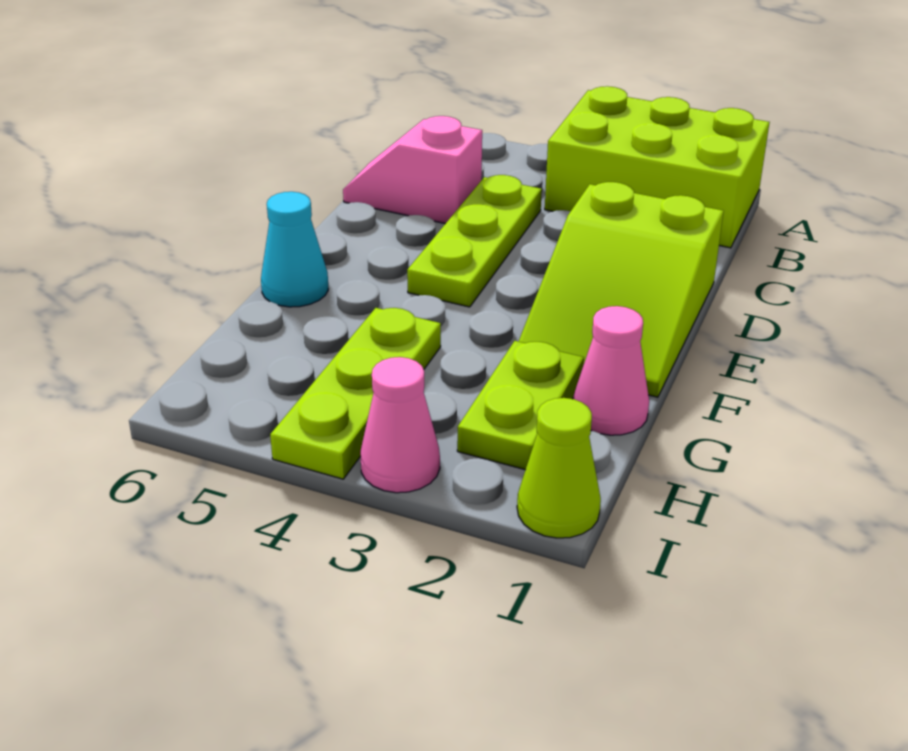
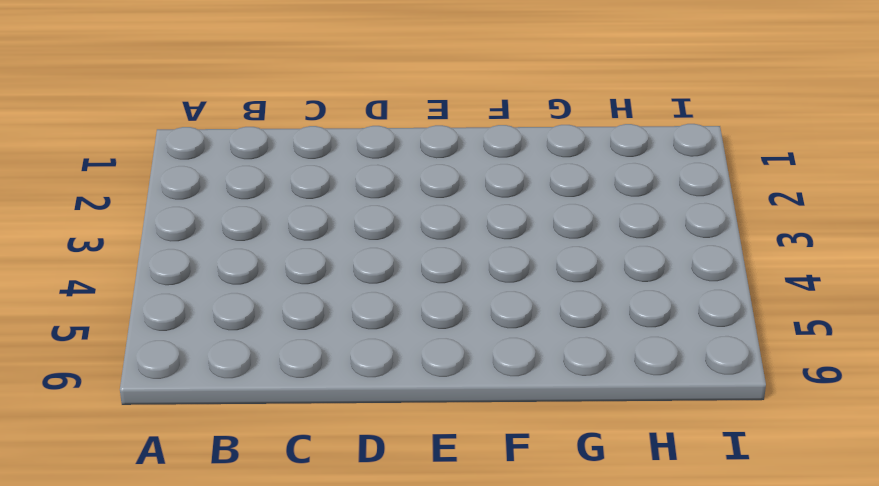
none -> lime brick A1:B3 level 1
none -> lime plate C4:E4 level 1

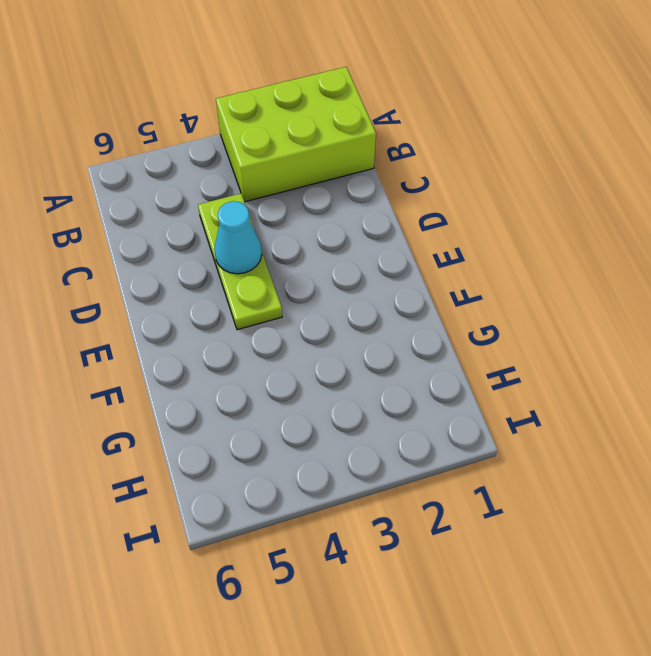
cyan cone D4 level 2 -> cyan cone F6 level 1
none -> pink slope C5:C6 level 1 top 5
none -> lime slope D1:F2 level 1 top D

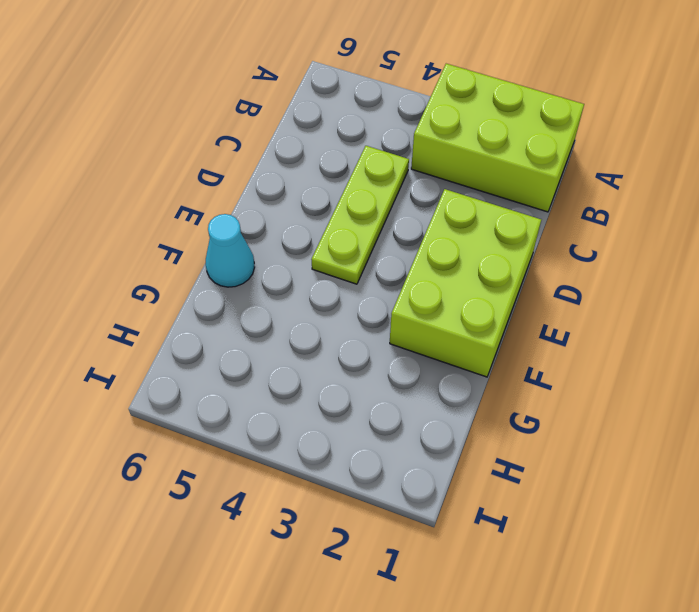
lime brick D1:F2 level 1 -> lime slope D1:F2 level 1 top D
none -> pink slope C5:C6 level 1 top 5
none -> pink cone G1 level 1

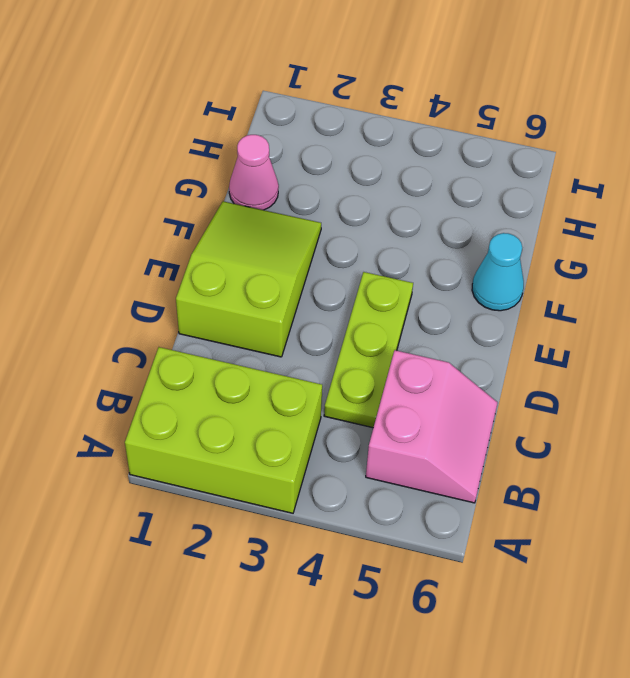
pink slope B5:C6 level 1 top 5 -> pink slope C5:C6 level 1 top 5
none -> lime plate G2:H2 level 1
none -> lime plate G4:I4 level 1

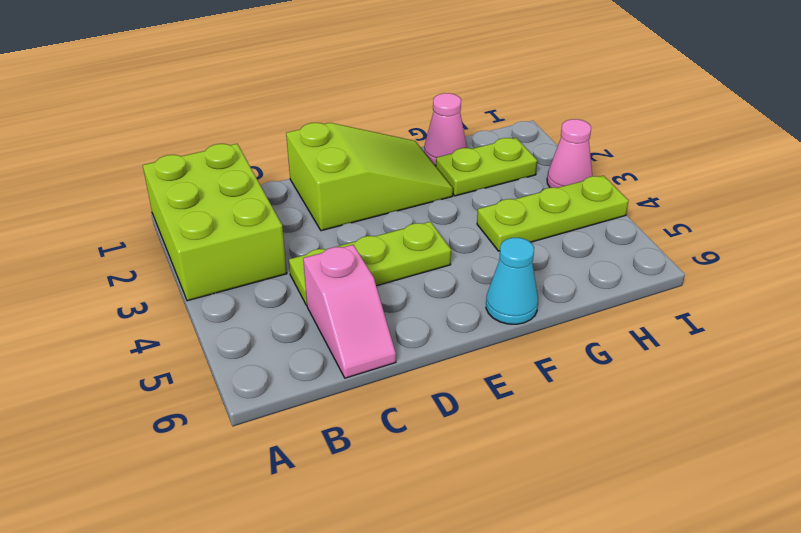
none -> lime cone I1 level 1

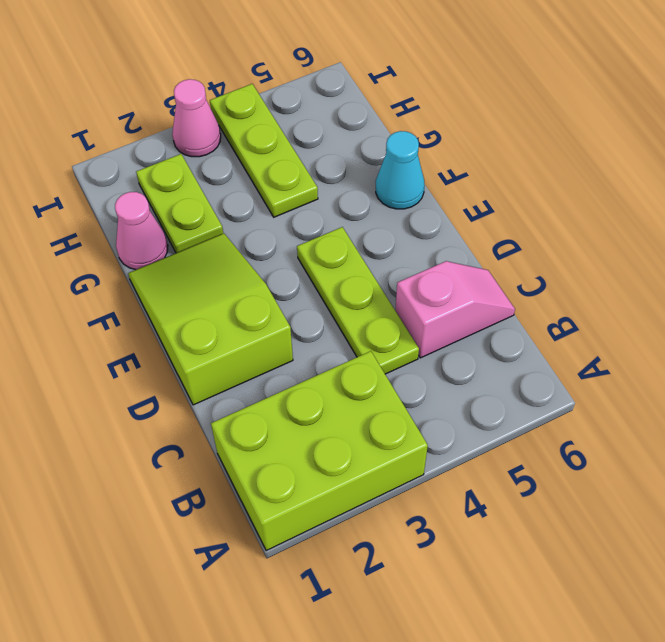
none -> lime cone I1 level 1

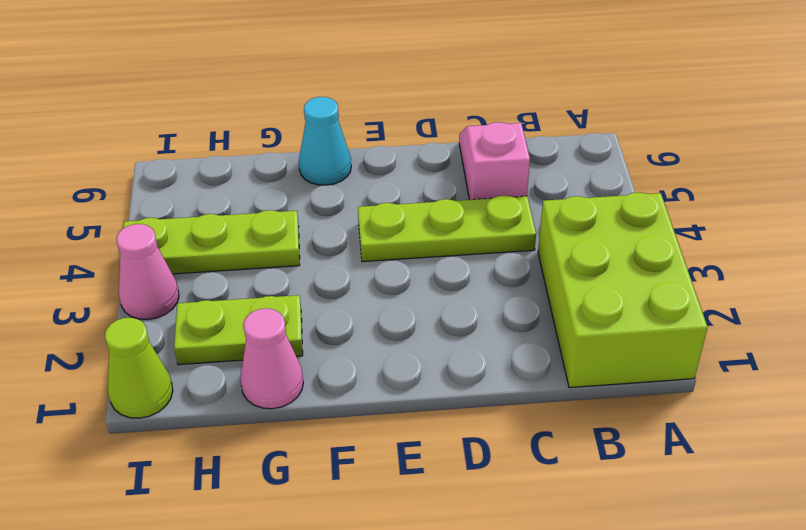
none -> lime slope D1:F2 level 1 top D

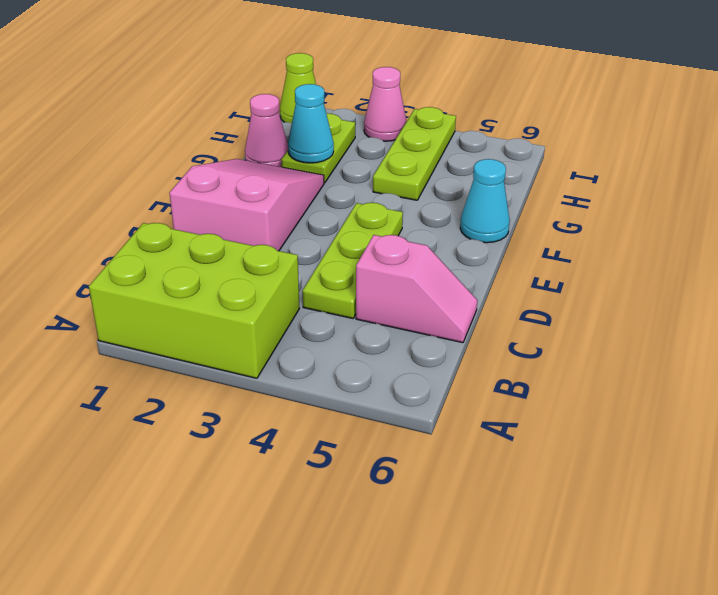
pink slope D1:F2 level 1 top D -> lime slope D1:F2 level 1 top D
cyan cone G2 level 2 -> none

